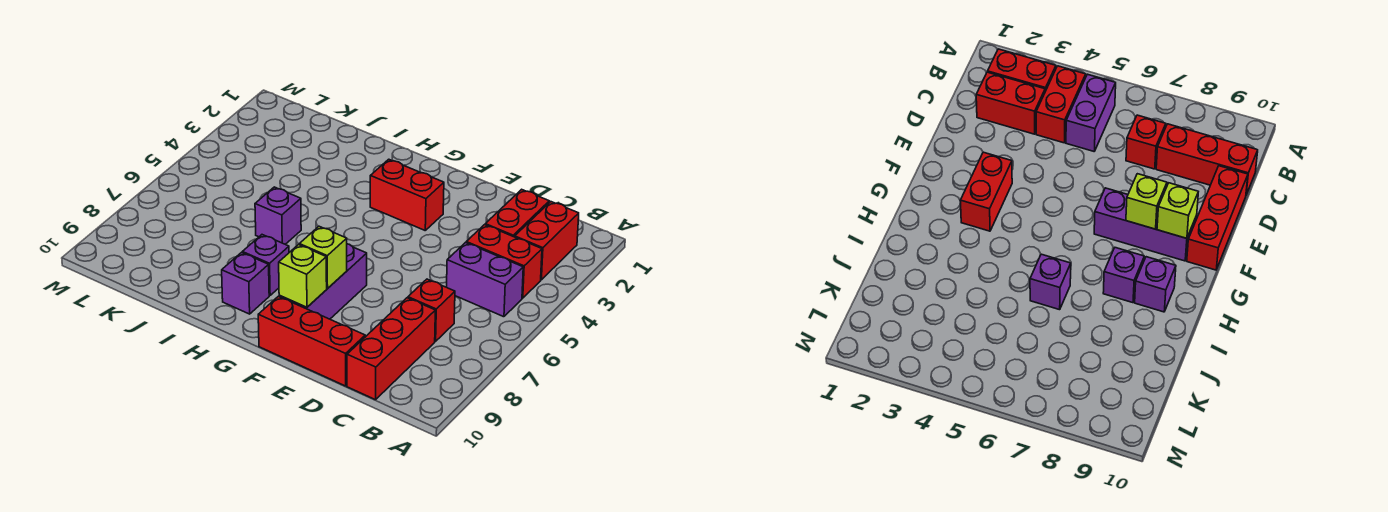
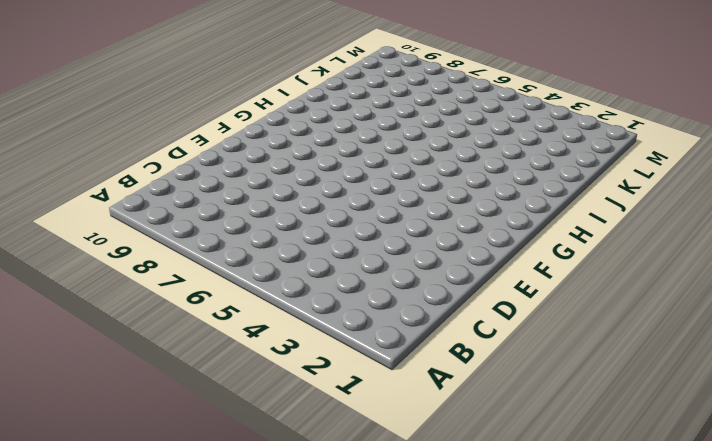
none -> red brick B2:B3 level 1
none -> red brick B4:C4 level 1
none -> purple brick B5:C5 level 1

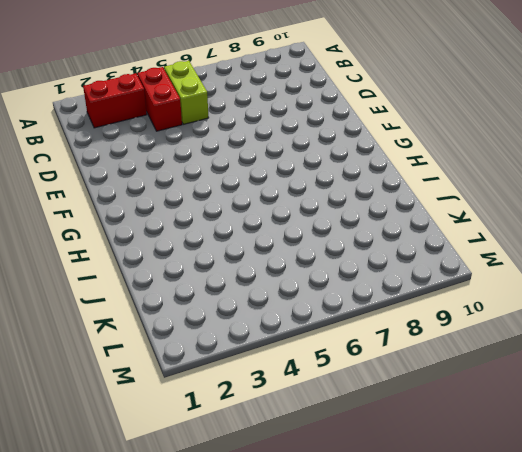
lime brick B5:C5 level 1 -> purple brick B5:C5 level 1
none -> red brick C2:C3 level 1
none -> red brick C7 level 1
none -> red brick C8:C10 level 1

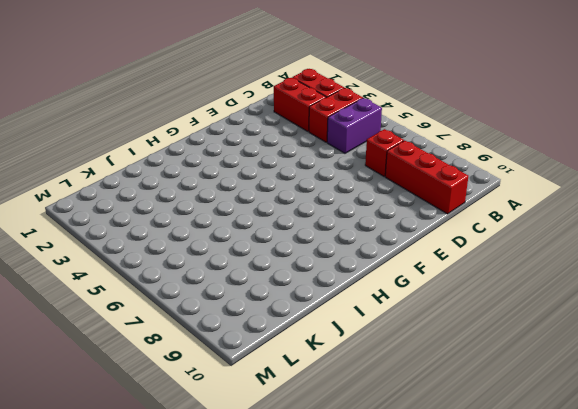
none -> red brick D10:F10 level 1
none -> red brick F3:G3 level 1
none -> purple brick F7:F9 level 1

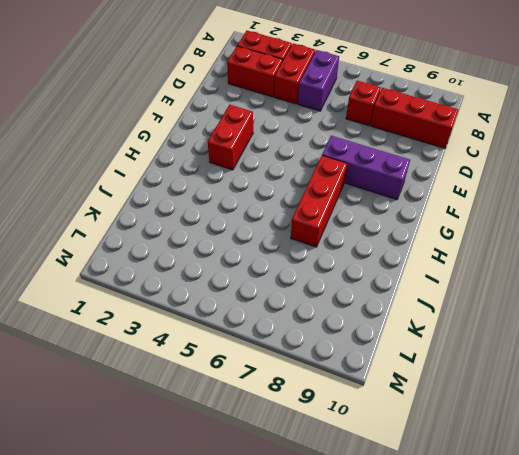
red brick G7:I7 level 1 -> red brick D10:F10 level 1
none -> purple brick H8 level 1
none -> purple brick H9 level 1
none -> purple brick I6 level 1

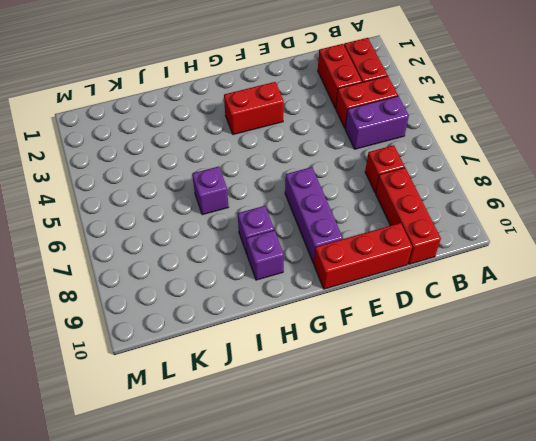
none -> lime brick F8 level 2
none -> lime brick F9 level 2

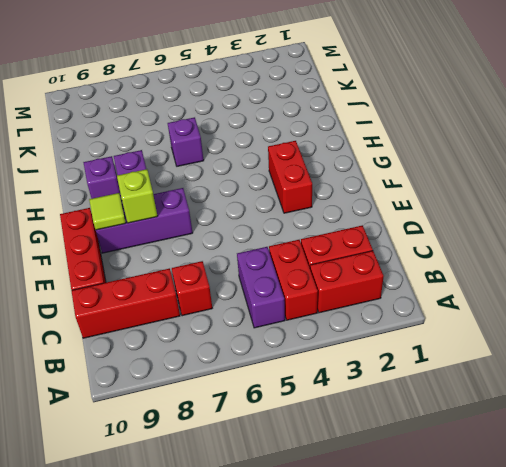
lime tile F9 level 2 -> lime brick F9 level 2

